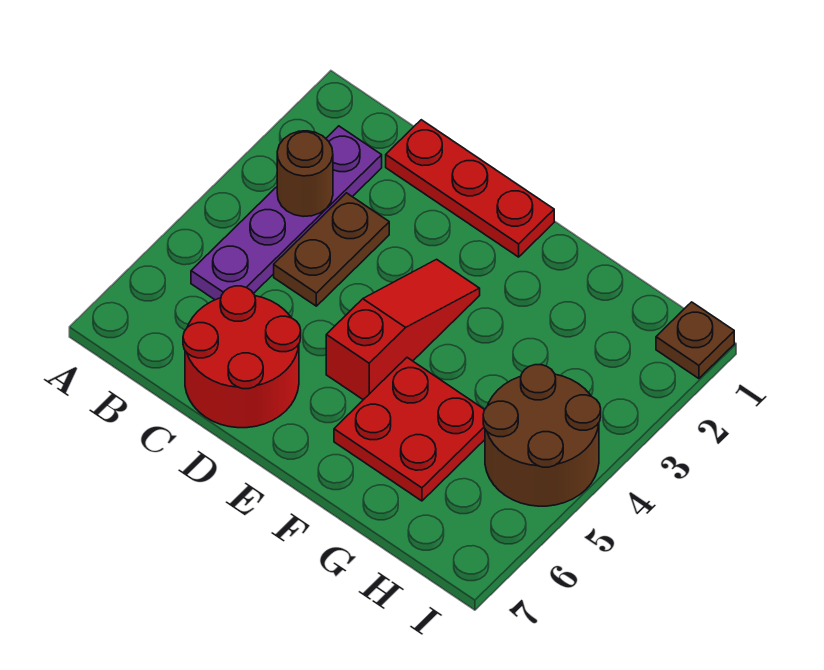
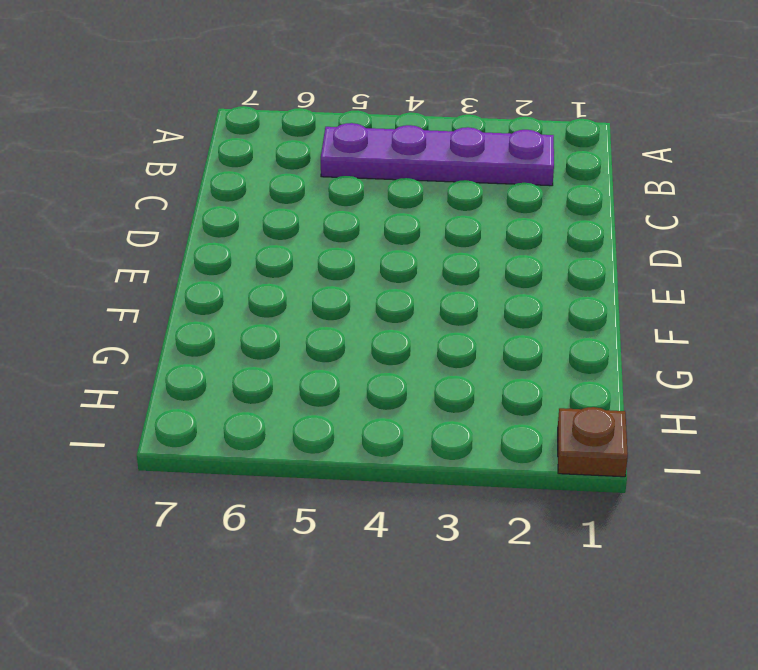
none -> red plate C1:E1 level 1
none -> brown plate C3:C4 level 1

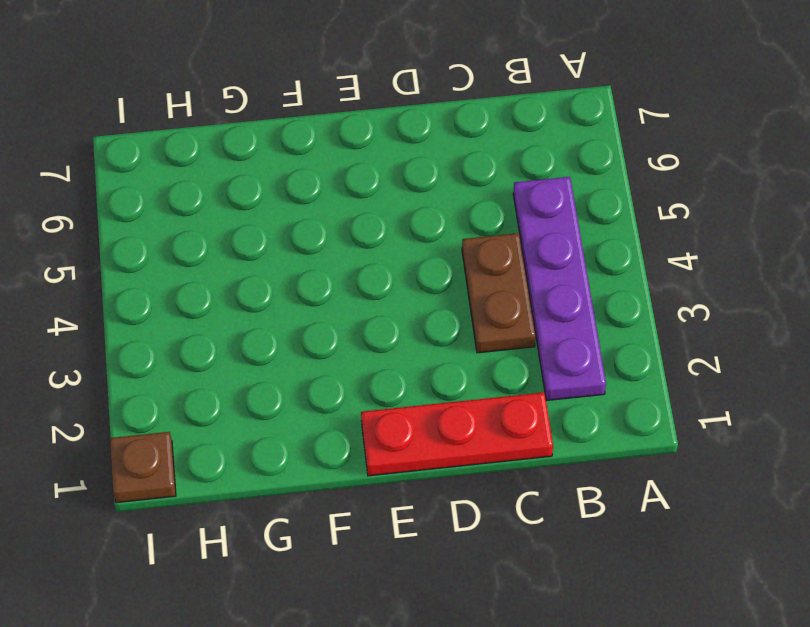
none -> red round brick C6:D7 level 1
none -> red slope E3:E5 level 1 top 5

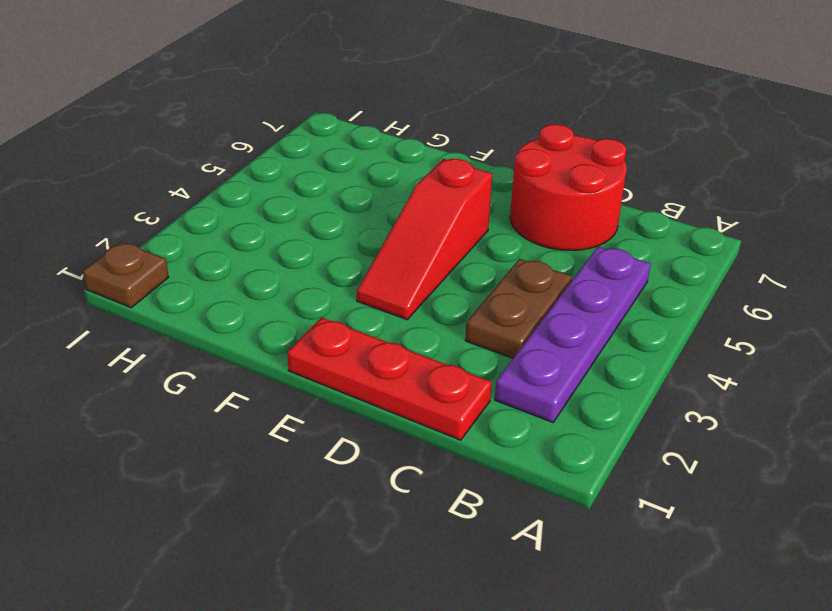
none -> red plate F5:G6 level 1
none -> brown round brick H4:I5 level 1

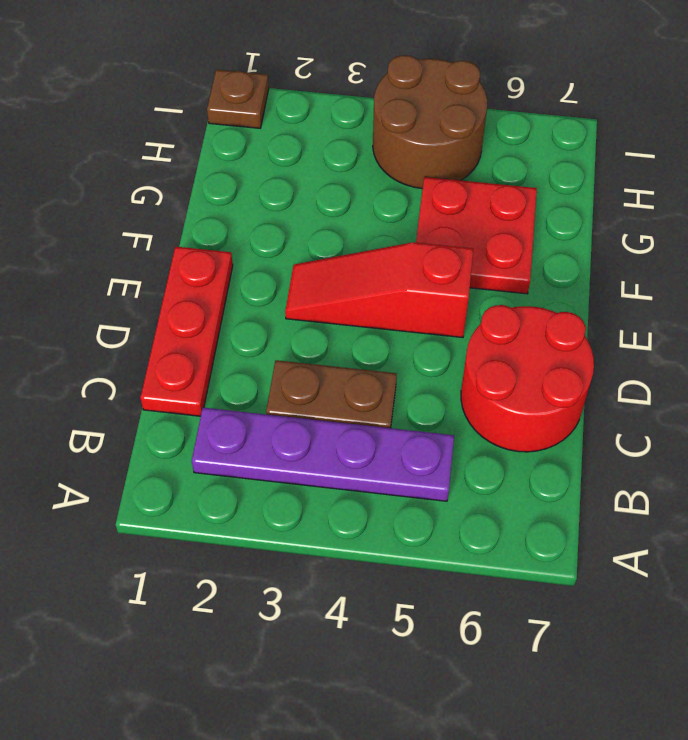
none -> brown round brick B3 level 2

